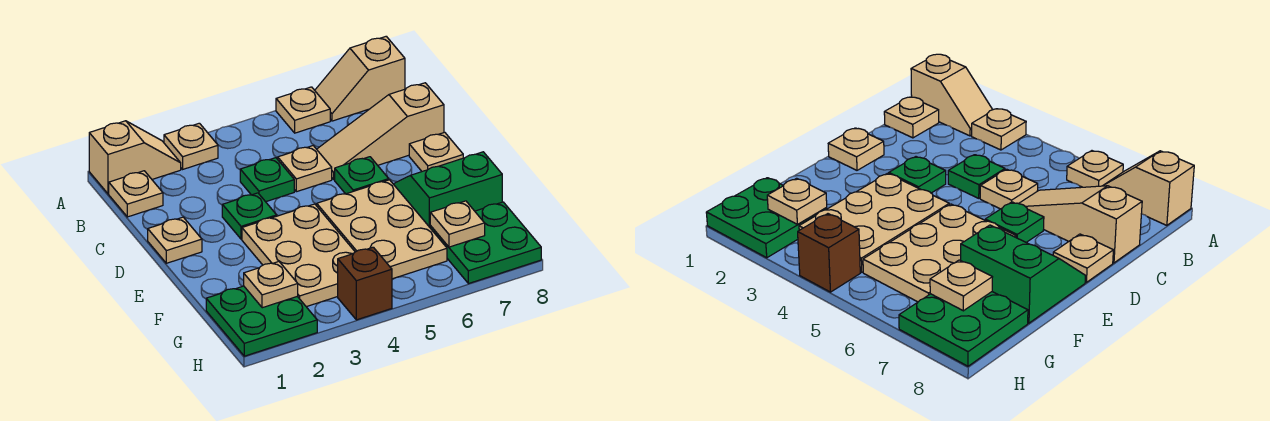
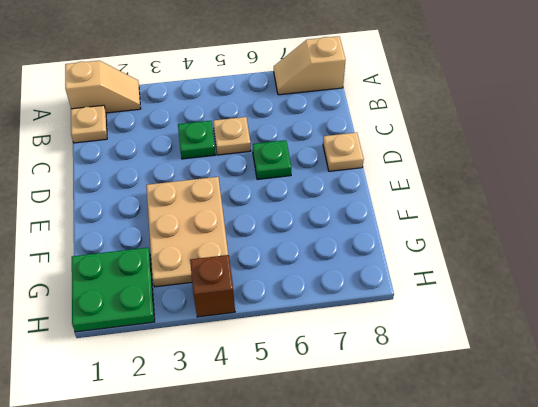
none -> tan plate A3 level 1
none -> tan plate A6 level 1
none -> tan slope C6:C8 level 1 top 8

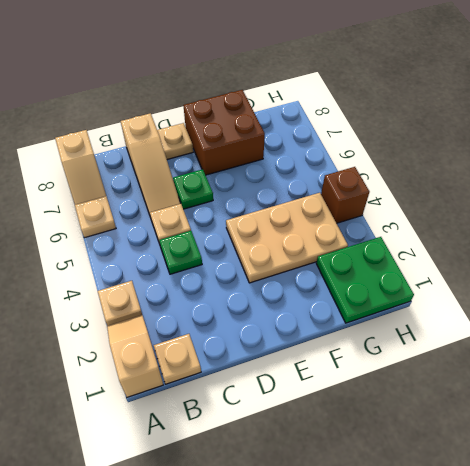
brown brick E7:F8 level 1 -> green slope E7:F8 level 1 top F
none -> tan plate D1 level 1
none -> green plate D3 level 1
none -> tan plate E5:G6 level 1

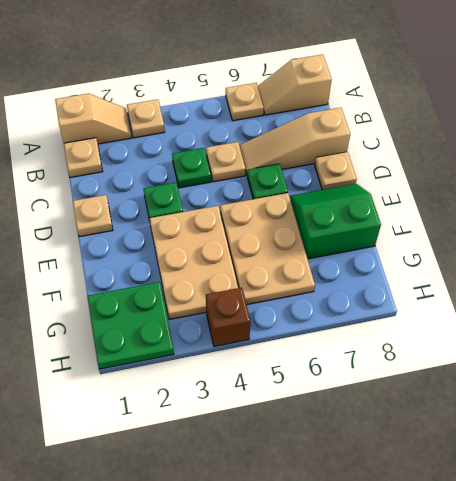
none -> green plate G7:H8 level 1
none -> tan plate G2 level 2
none -> tan plate G7 level 2

